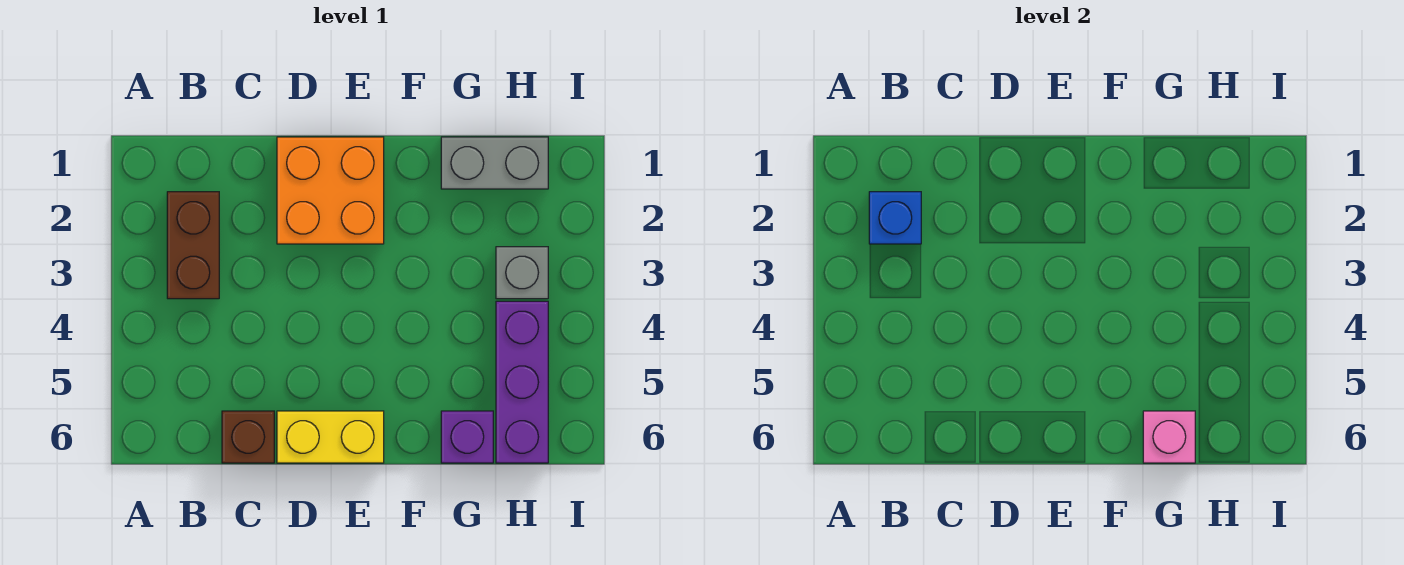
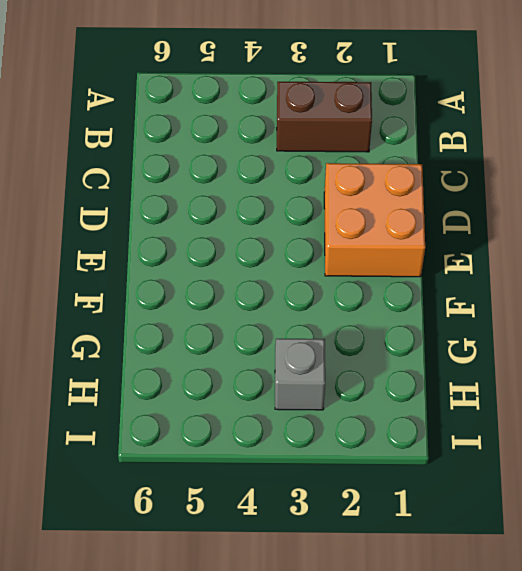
none -> brown brick C6 level 1
none -> yellow brick D6:E6 level 1

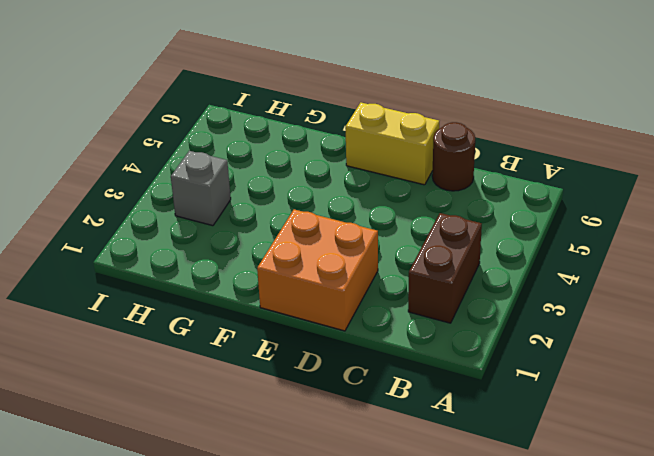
brown round brick C6 level 1 -> brown brick C6 level 1
none -> grey brick G1:H1 level 1
none -> purple brick G6 level 1

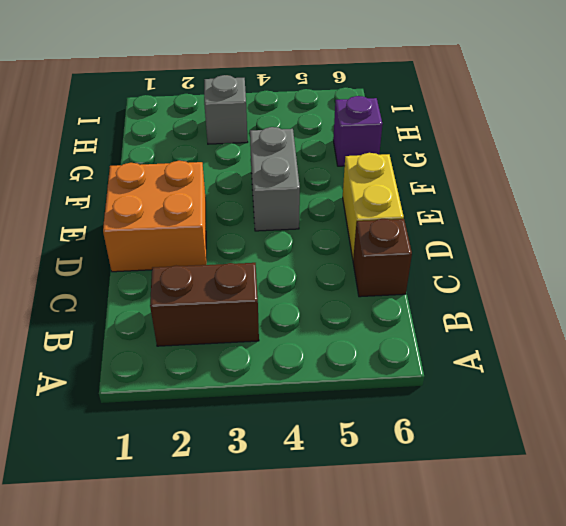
grey brick E4:F4 level 1 -> grey brick G1:H1 level 1
none -> purple brick H4:H6 level 1
none -> blue brick B2 level 2

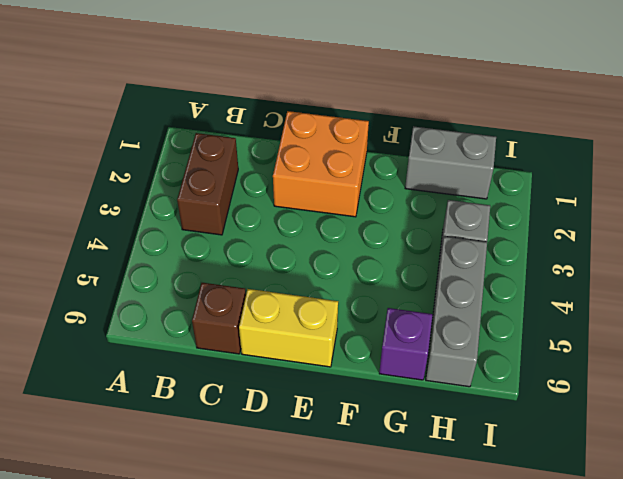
grey brick H4:H6 level 1 -> purple brick H4:H6 level 1
none -> blue brick B2 level 2
none -> pink brick G6 level 2

